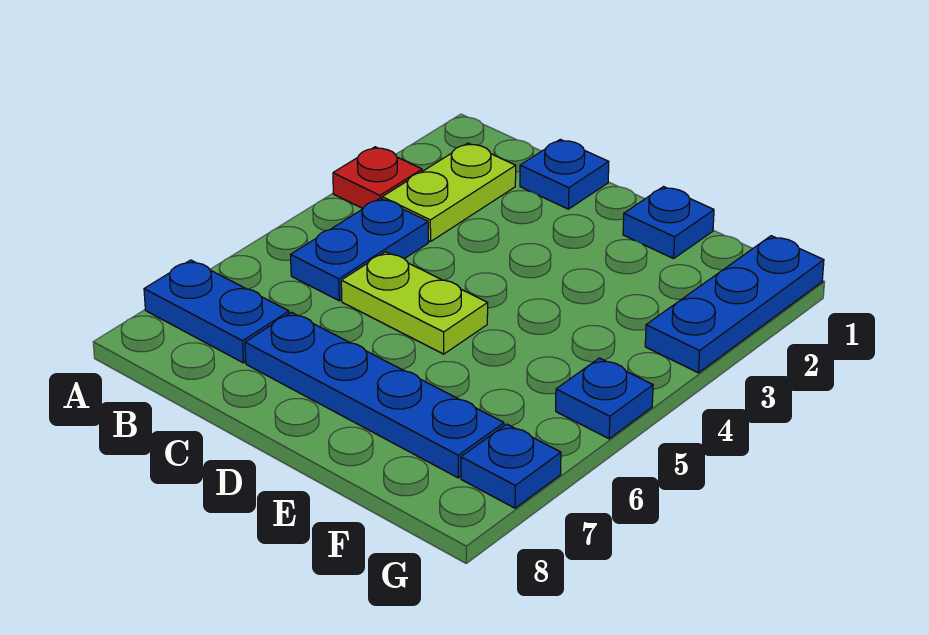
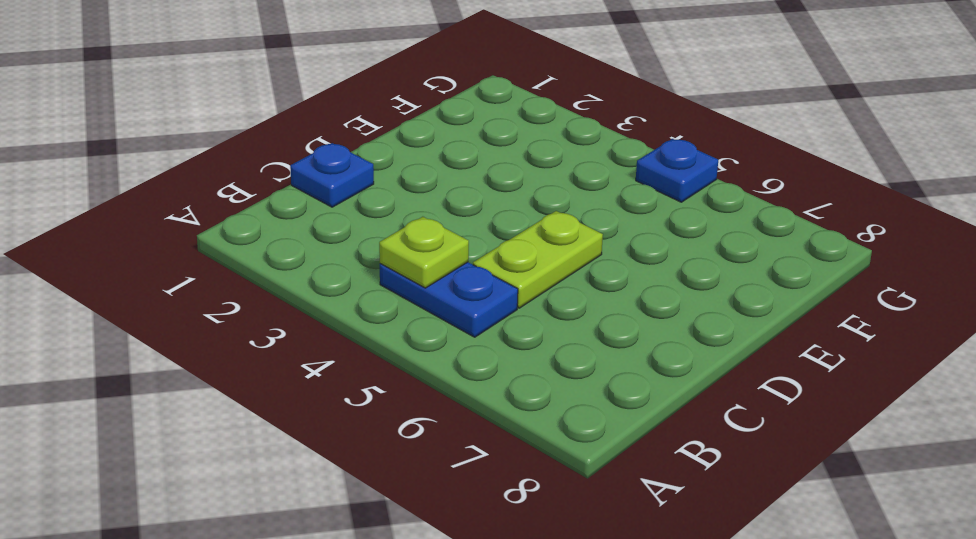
lime plate B4 level 2 -> none
none -> red plate A3 level 1
none -> blue plate A7:B7 level 1

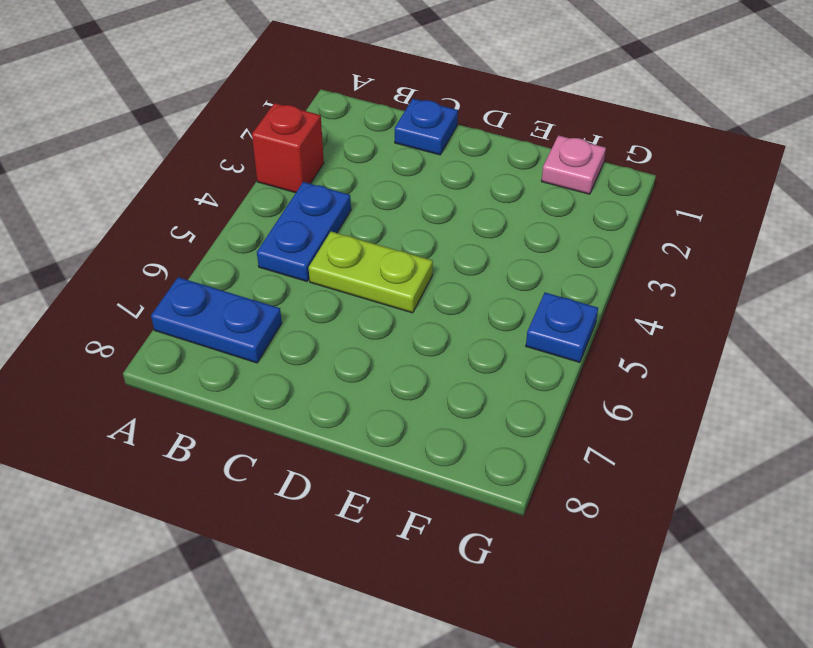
red brick A3 level 1 -> red plate A3 level 1
pink plate F1 level 1 -> none
none -> lime plate B2:B3 level 1
none -> blue plate C7:F7 level 1

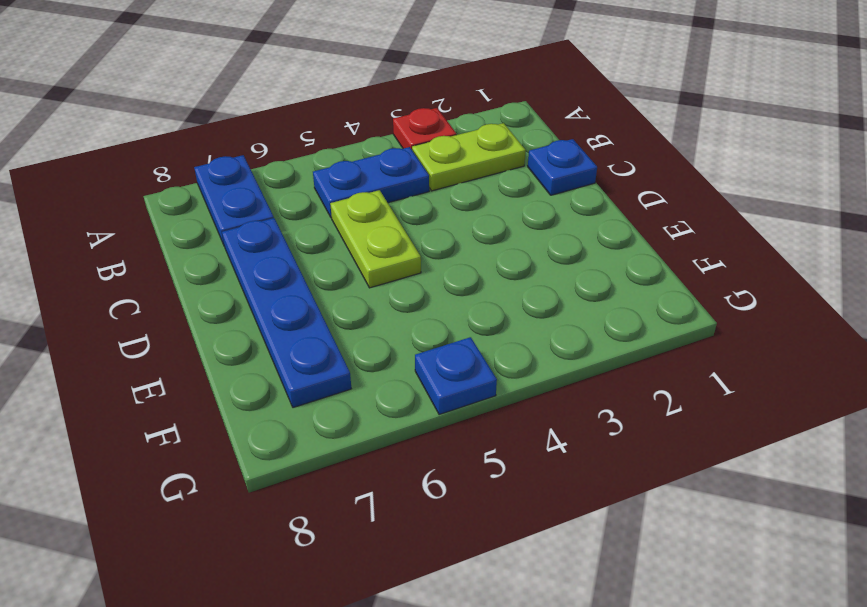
none -> blue plate E1 level 1
none -> blue plate G1:G3 level 1

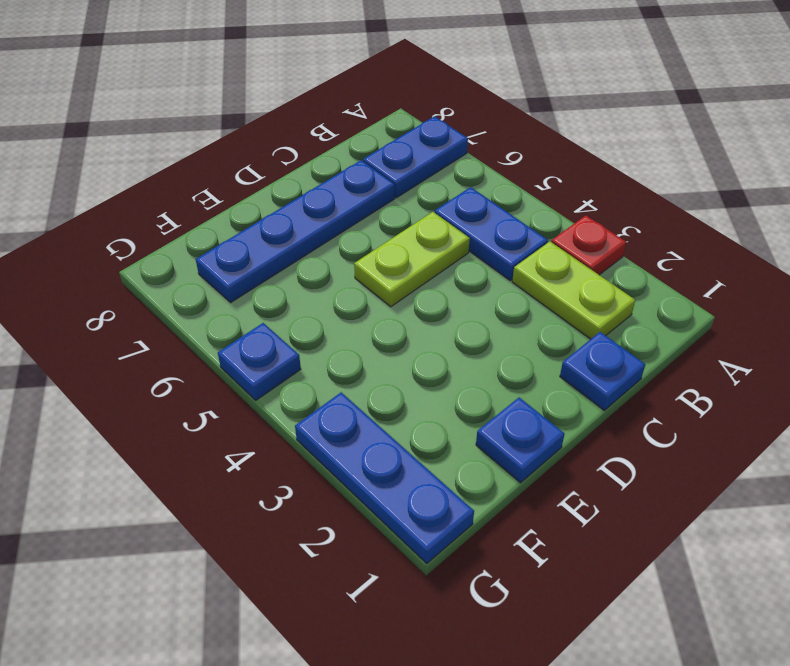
none -> blue plate G7 level 1

